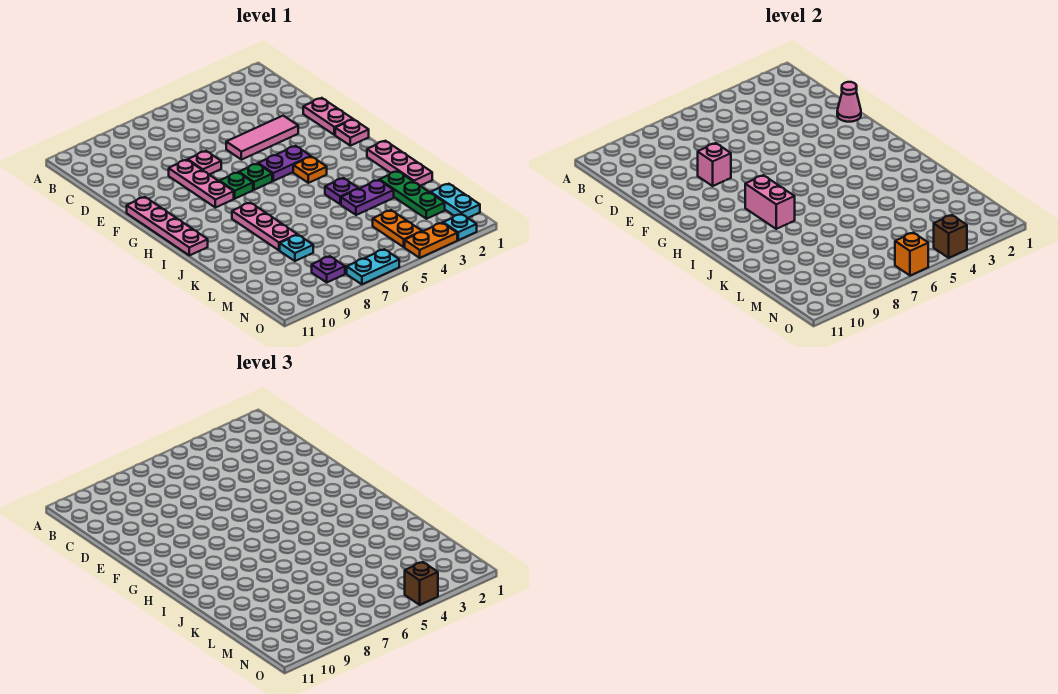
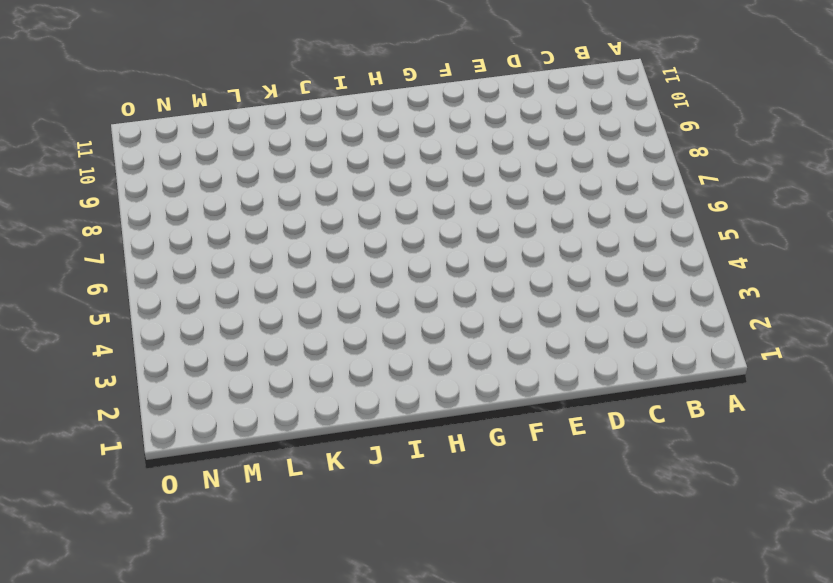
none -> pink plate E1:F1 level 1
none -> pink tile E3:E5 level 1
none -> pink plate E7 level 1

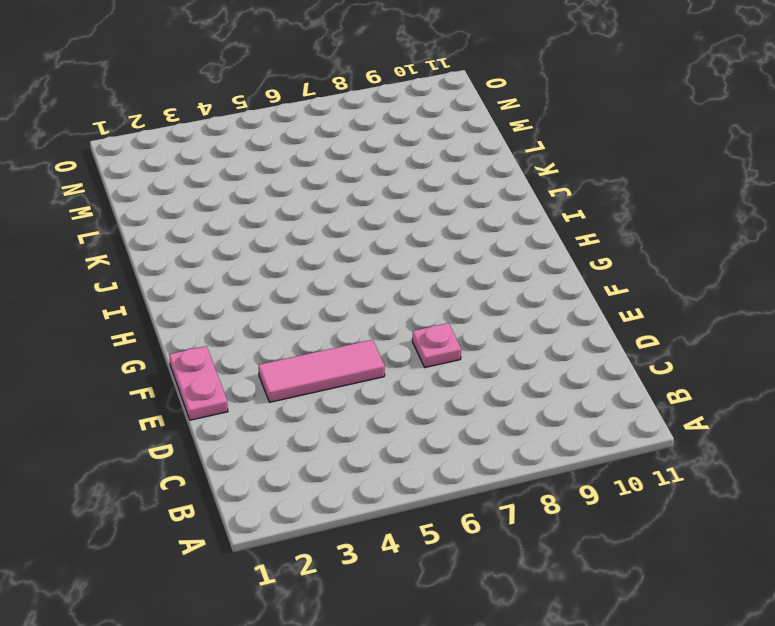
none -> pink plate E8:G8 level 1
none -> pink plate F11:I11 level 1
none -> pink plate G1 level 1

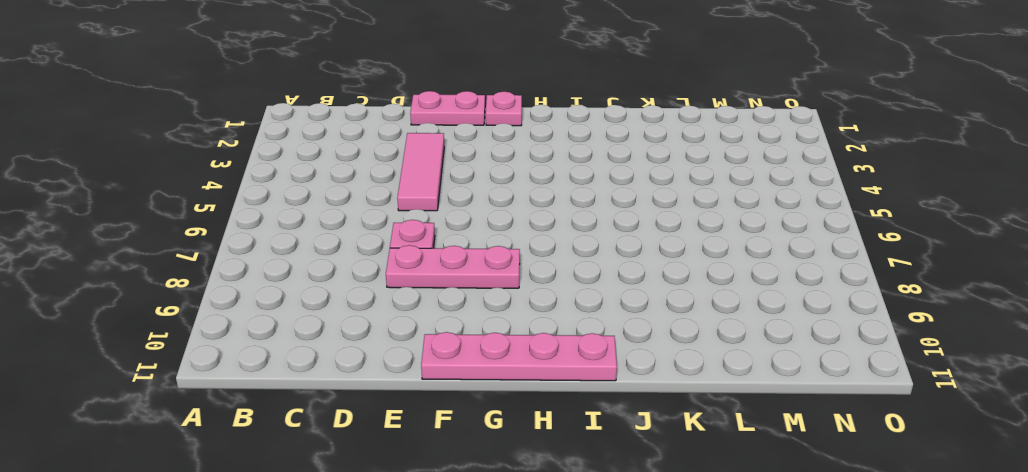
none -> purple plate G4:G5 level 1
none -> green plate G6 level 1
none -> green plate G7 level 1

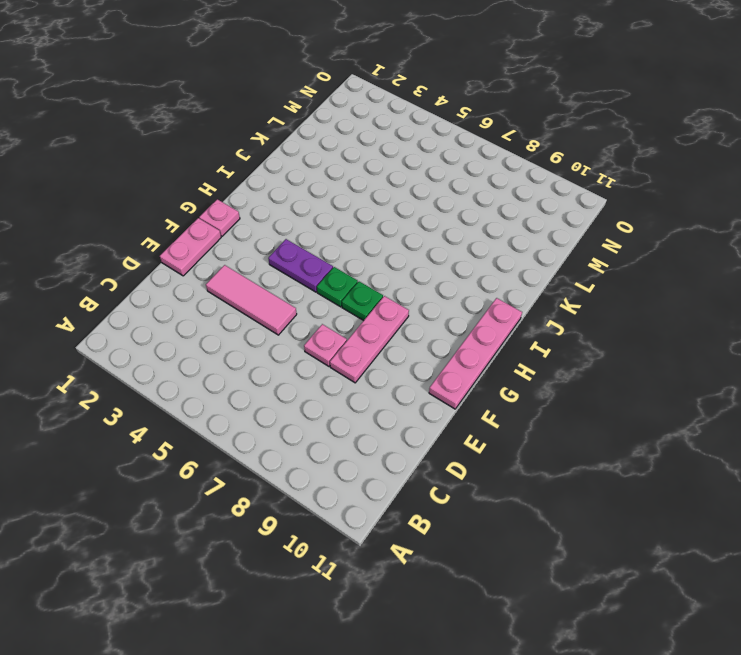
none -> orange plate H4 level 1
none -> pink plate I1:K1 level 1
none -> pink plate I8:K8 level 1

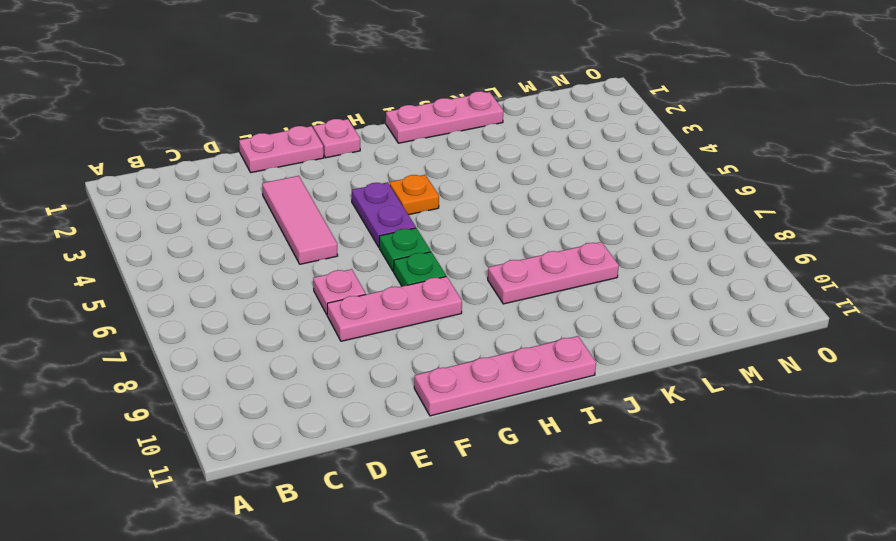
none -> purple plate J4 level 1
none -> green plate K2:M2 level 1
none -> purple plate K3:K4 level 1

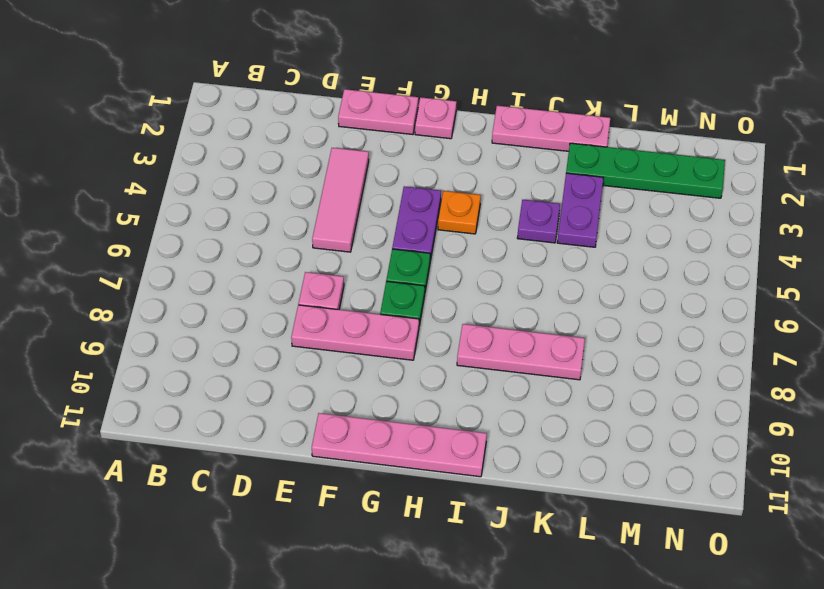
green plate K2:N2 level 1 -> green plate K2:M2 level 1
none -> cyan plate L8 level 1
none -> cyan plate M1:N1 level 1
none -> orange plate M4:N4 level 1

